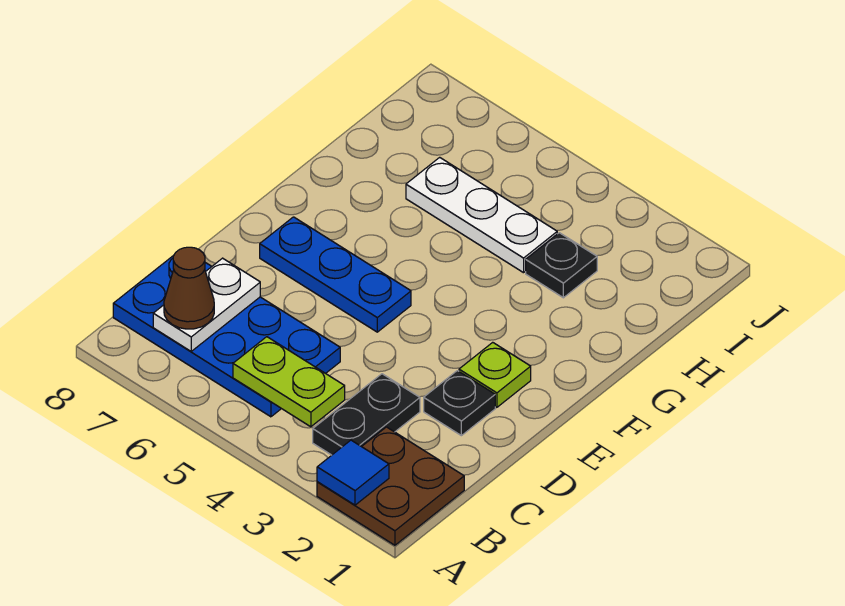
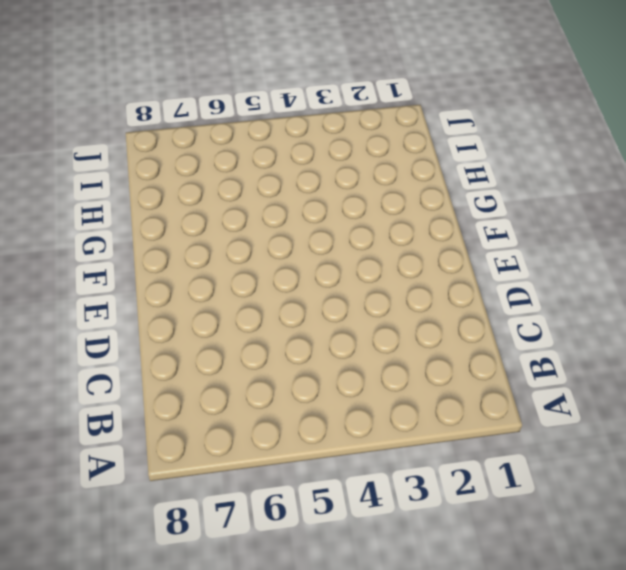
none -> brown plate A1:B2 level 1
none -> black plate B3:C3 level 1
none -> blue plate B5:C8 level 1

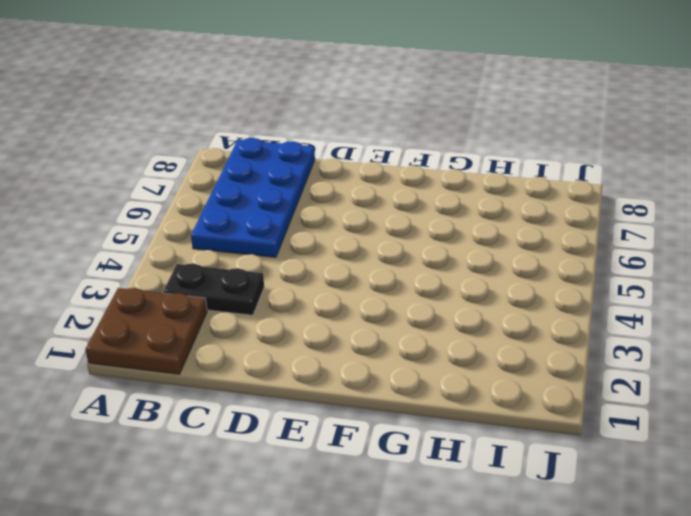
none -> black plate D2 level 1
none -> lime plate E2 level 1
none -> blue plate E5:E7 level 1

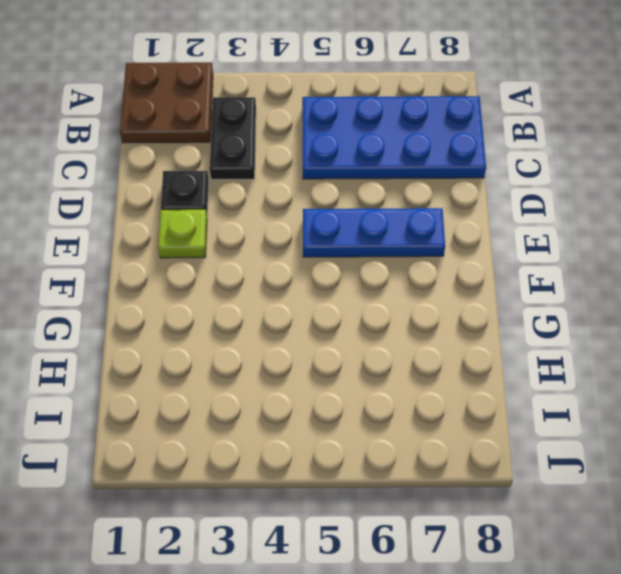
none -> black plate H3 level 1
none -> white plate H4:H6 level 1
none -> blue tile A2 level 2

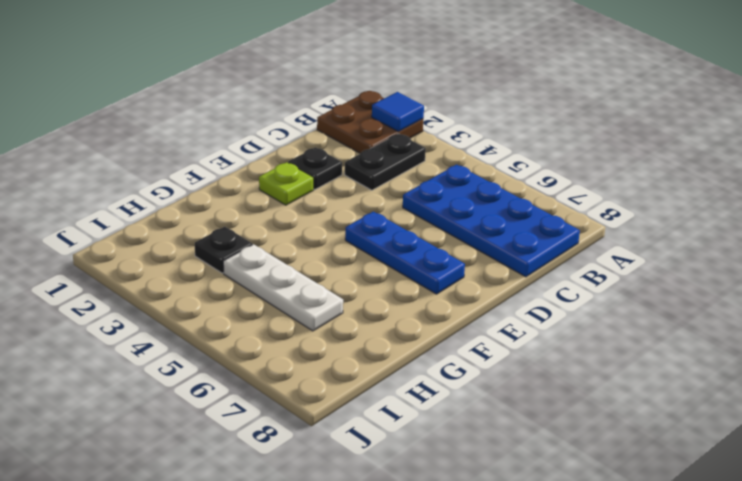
none -> lime plate B4:B5 level 2
none -> white plate B7:C7 level 2
none -> brown cone B7 level 3

